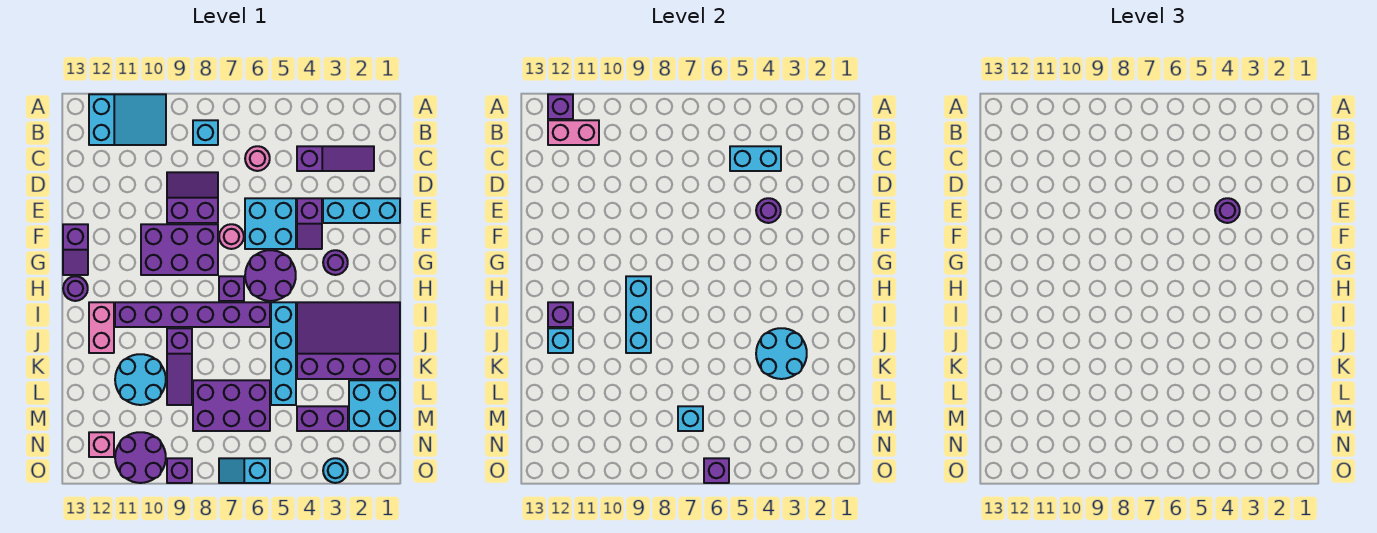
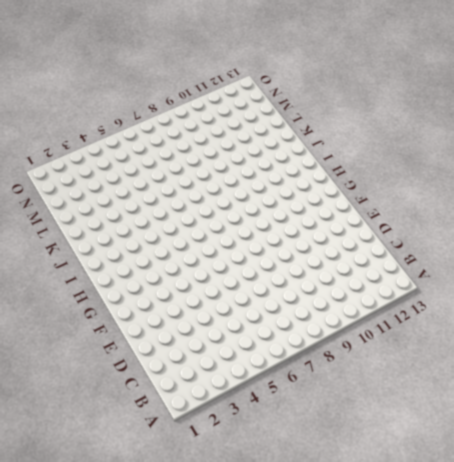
none -> cyan slope A10:B12 level 1 top 12
none -> cyan brick B8 level 1
none -> purple slope C2:C4 level 1 top 4
none -> pink round brick C6 level 1

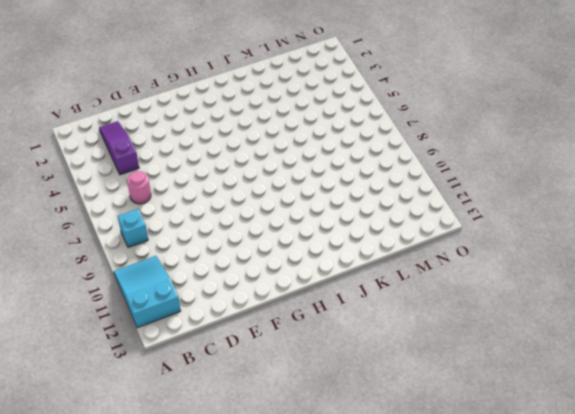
none -> purple slope D8:E9 level 1 top E
none -> cyan brick E1:E3 level 1
none -> purple slope E4:F4 level 1 top E
none -> cyan brick E5:F6 level 1

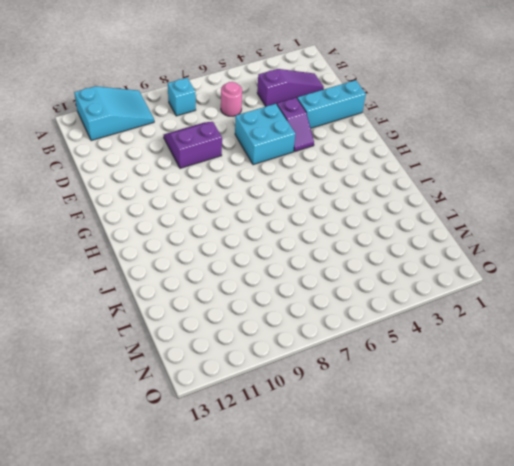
none -> pink round brick F7 level 1
none -> purple brick F8:G10 level 1
none -> purple slope F13:G13 level 1 top F
none -> purple round brick G3 level 1

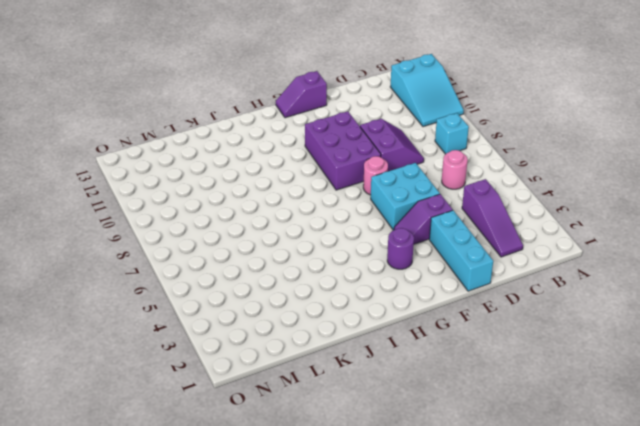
none -> purple round brick G5:H6 level 1
none -> purple brick H7 level 1
none -> purple round brick H13 level 1
none -> purple slope I1:K4 level 1 top K

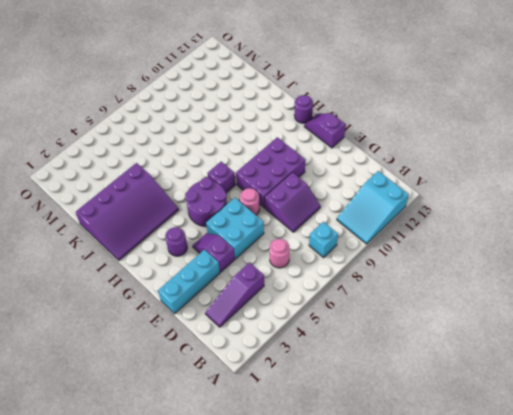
none -> cyan brick I5:L5 level 1
none -> purple brick I6:I11 level 1
none -> pink brick I12:J12 level 1
none -> purple slope J9:L9 level 1 top J

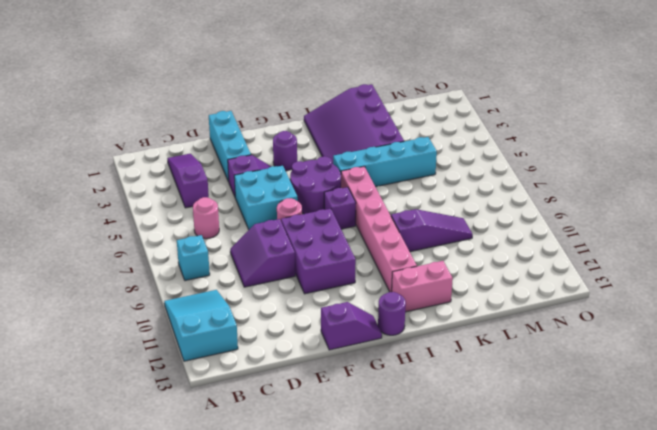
pink brick I6:I11 level 1 -> purple brick I6:I11 level 1
none -> cyan round brick K10:L11 level 1
none -> cyan brick L1:M2 level 1
none -> purple brick L6:M8 level 1
none -> purple brick M3:M4 level 1

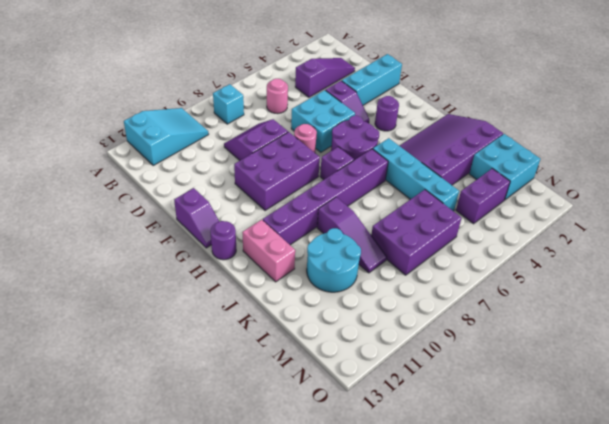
none -> purple round brick N10:O11 level 1
none -> pink brick N12 level 1
none -> cyan round brick O3 level 1
none -> cyan slope O6:O7 level 1 top 6

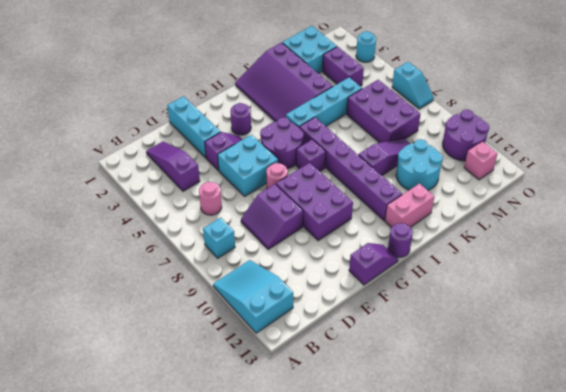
none -> purple brick O9 level 1
none -> purple brick A12 level 2
none -> pink brick B11:B12 level 2
none -> cyan brick C4:C5 level 2

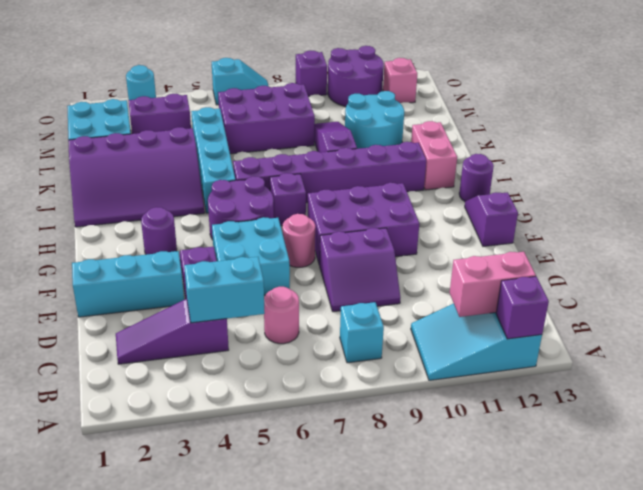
none -> purple round brick E4 level 2
none -> cyan brick H9:J9 level 2
none -> purple brick I12 level 2
none -> cyan round brick J3:K4 level 2

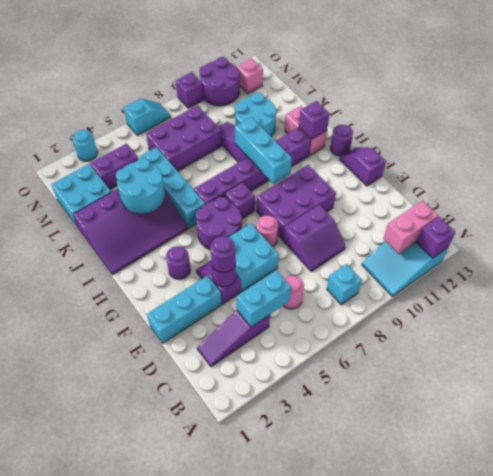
none -> cyan brick J12 level 2
none -> cyan brick M7 level 2
none -> purple brick O6 level 2

